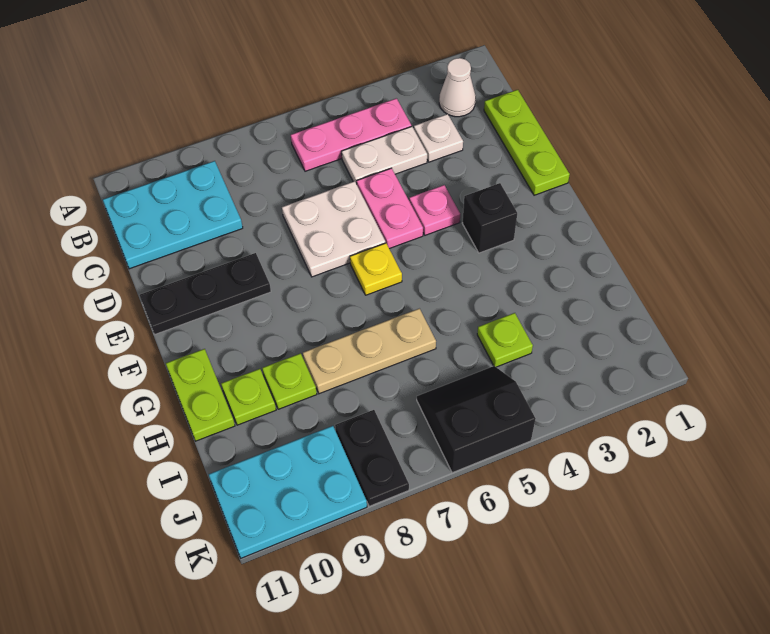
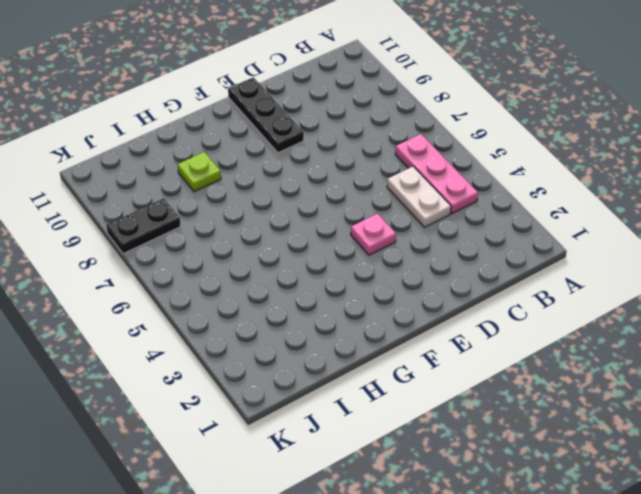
none -> white cone B2 level 1
none -> cyan plate B9:C11 level 1
none -> lime plate C1:E1 level 1

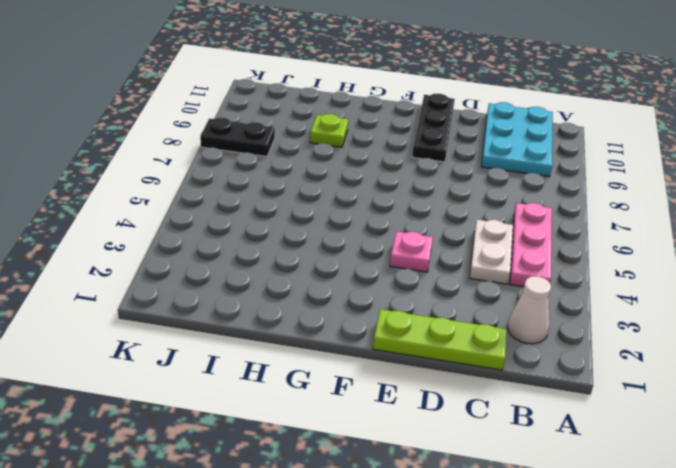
none -> white plate C3 level 1
none -> pink plate D5:E5 level 1
none -> white plate D6:E7 level 1

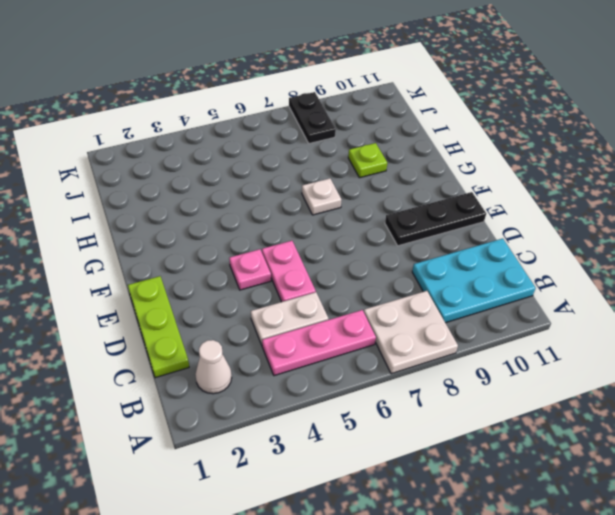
white plate A7:B8 level 1 -> white plate D6:E7 level 1
white plate G7 level 1 -> white plate C3 level 1
none -> black brick F3 level 1
none -> yellow plate F6 level 1
none -> lime plate G11:H11 level 1

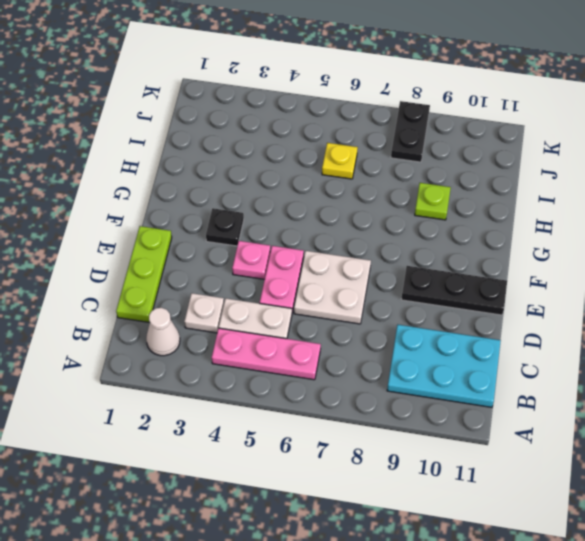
black plate F3 level 1 -> black brick F3 level 1
yellow plate I6 level 1 -> yellow plate F6 level 1
none -> lime plate G11:H11 level 1
none -> tan plate H6:H8 level 1
none -> lime plate H10 level 1

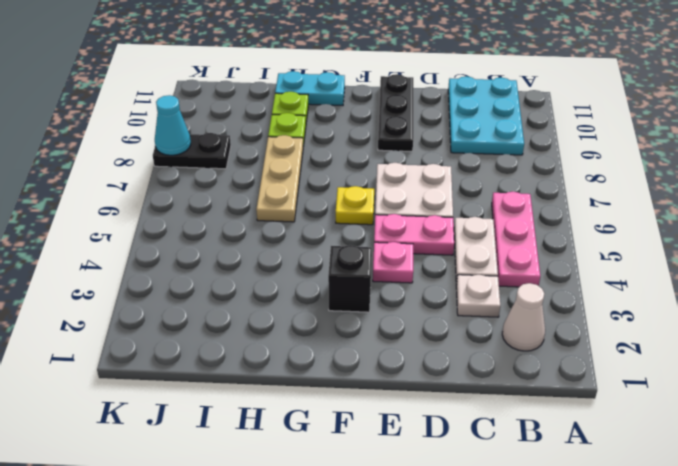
cyan plate G11:H11 level 1 -> lime plate G11:H11 level 1
cyan cone K8 level 2 -> none
none -> lime plate C1:E1 level 1
none -> lime plate I4 level 1
none -> black slope J5:K6 level 1 top K

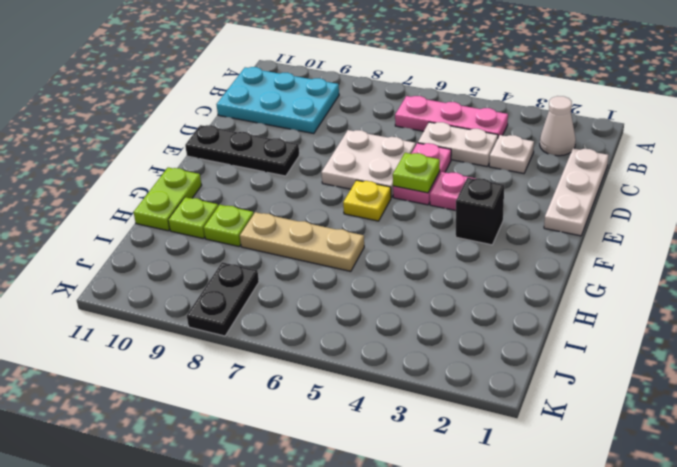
white plate C1:E1 level 1 -> lime plate C1:E1 level 1
lime plate E5 level 2 -> lime plate I4 level 1
none -> black slope J5:K6 level 1 top K
none -> cyan plate J9:K11 level 1

